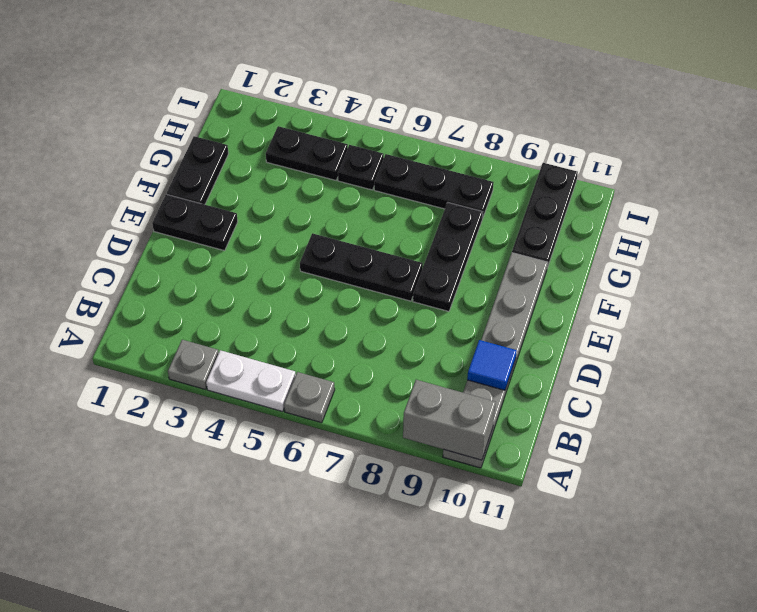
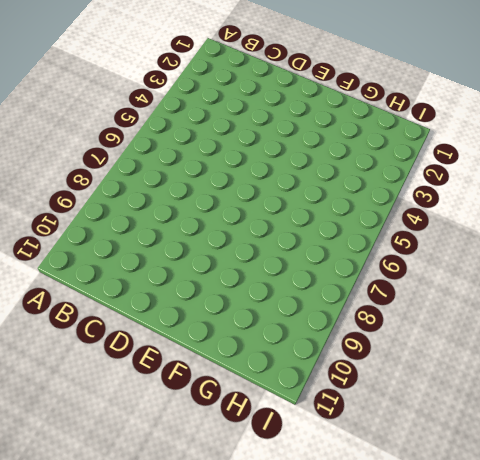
none -> grey plate A3 level 1
none -> white plate A4:A5 level 1
none -> grey plate A6 level 1

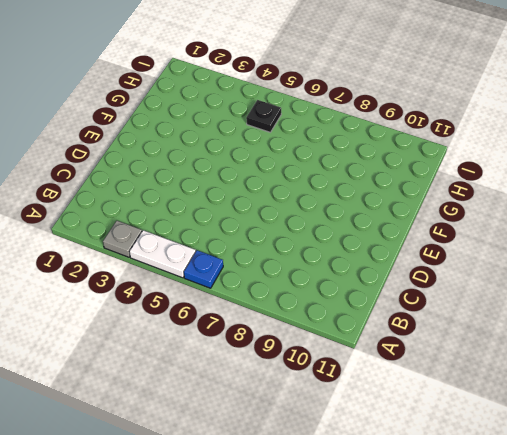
blue plate A6 level 1 -> grey plate A6 level 1
none -> grey plate A10:F10 level 1
none -> black plate E1:E2 level 1
none -> black plate E5:E7 level 1

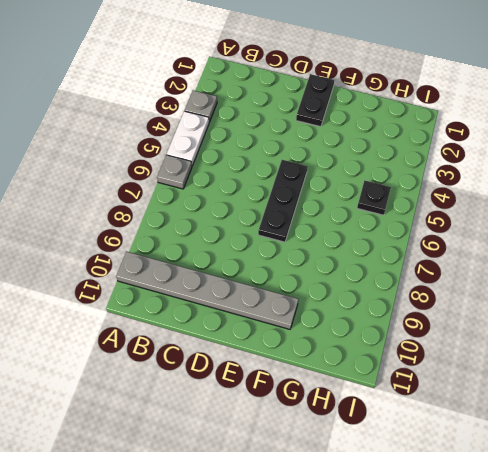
none -> black plate E8:G8 level 1
none -> black plate F1:G1 level 1
none -> black plate G10:I10 level 1

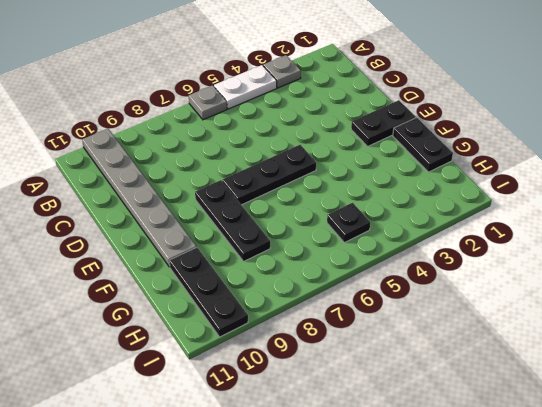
none -> black plate H3:H4 level 1
none -> black plate H6:H8 level 1
none -> grey brick A9:A10 level 2

